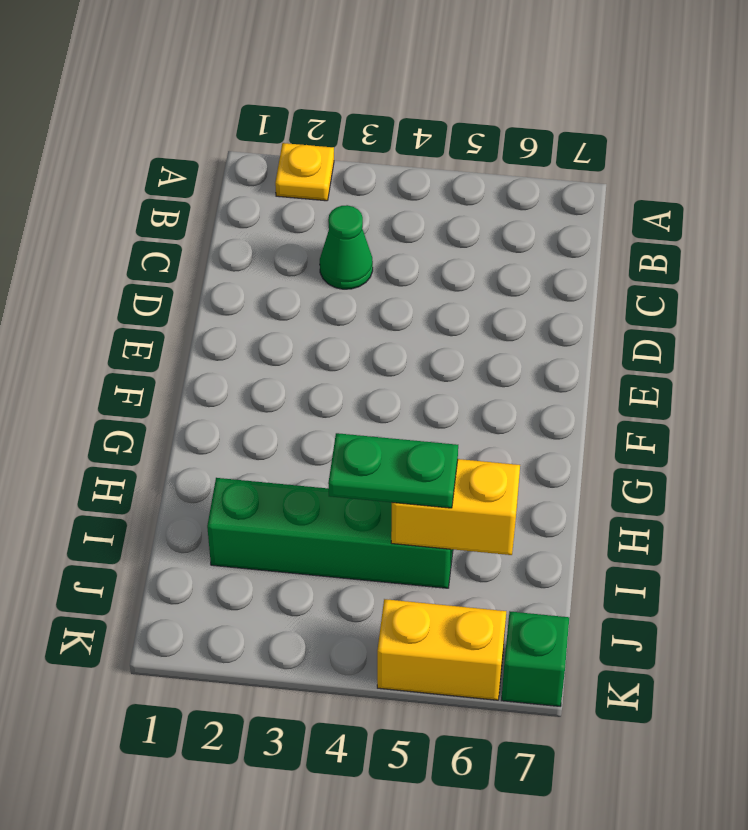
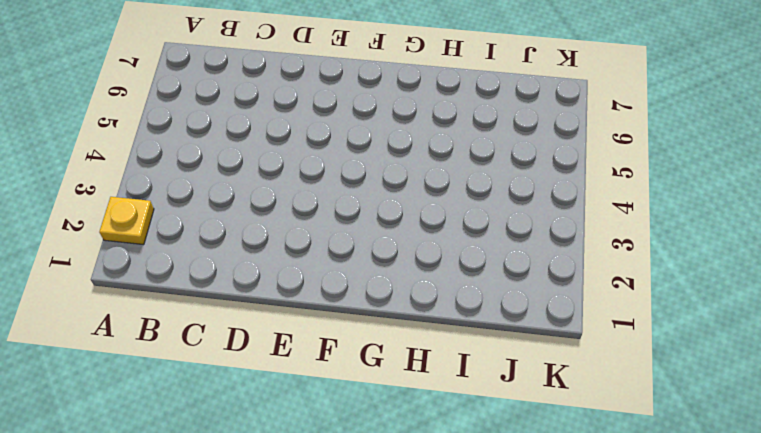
none -> green cone C3 level 1
none -> green brick I2:I5 level 1

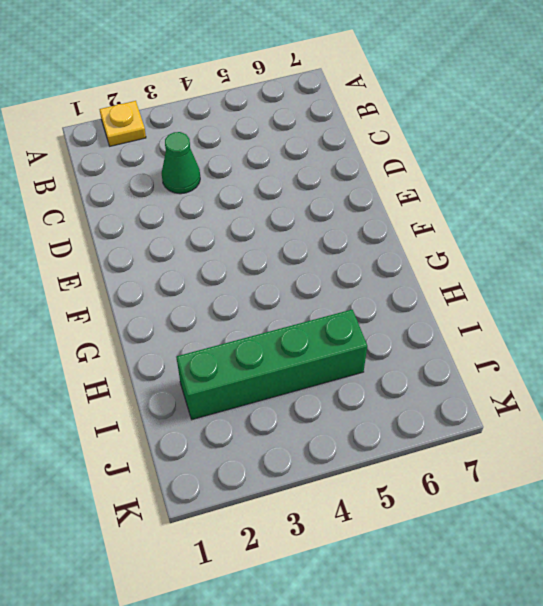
none -> yellow brick K5:K6 level 1
none -> green brick K7 level 1

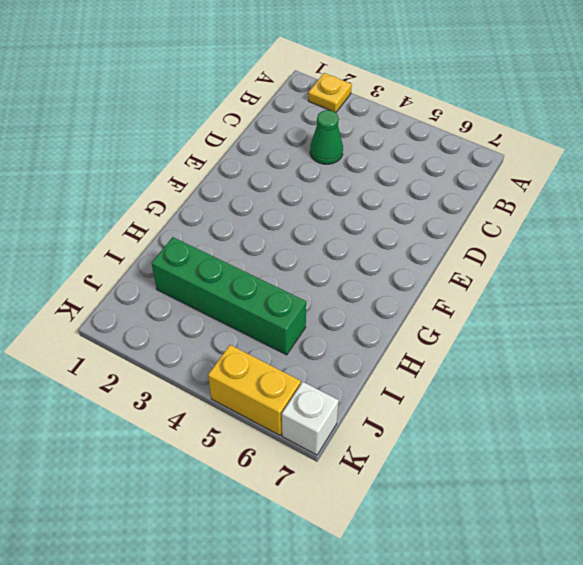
white brick K7 level 1 -> green brick K7 level 1
none -> yellow brick I5:I6 level 2
none -> green plate I4:I5 level 3

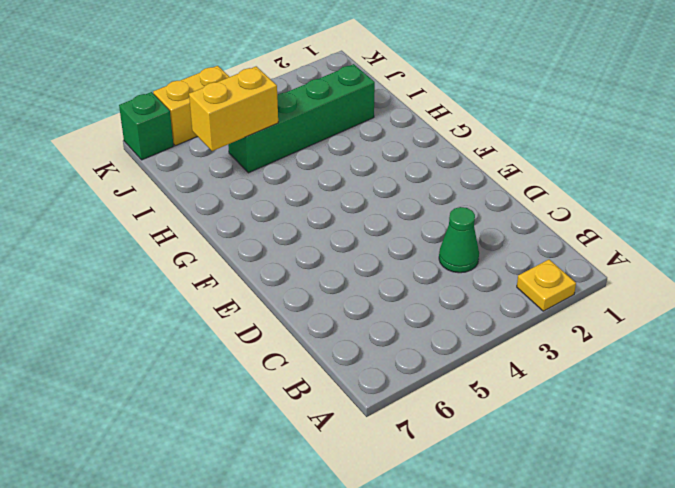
none -> green plate I4:I5 level 3

